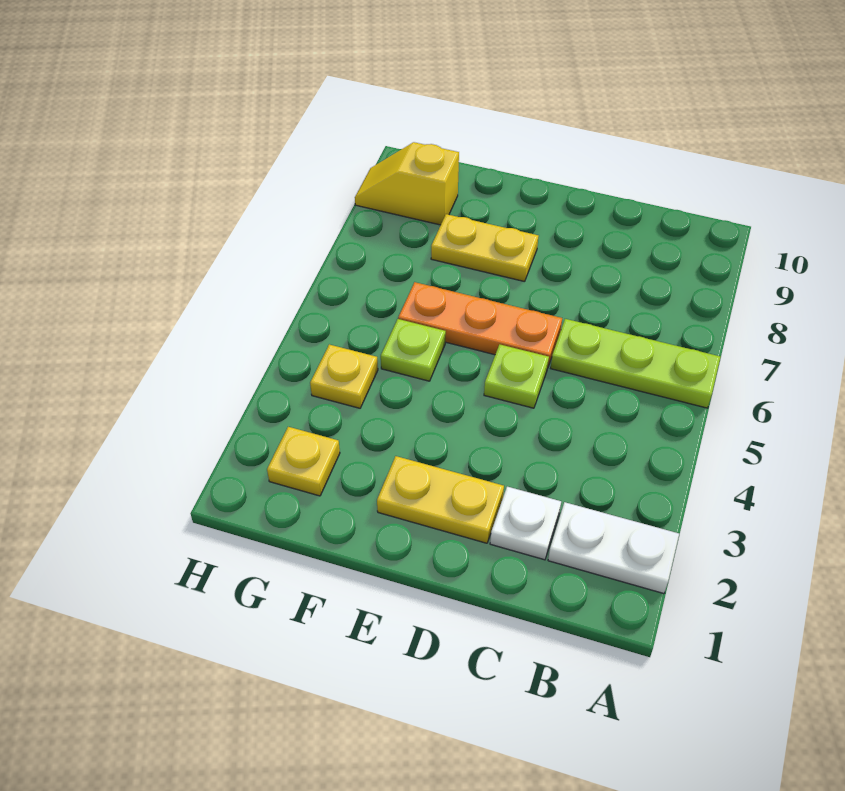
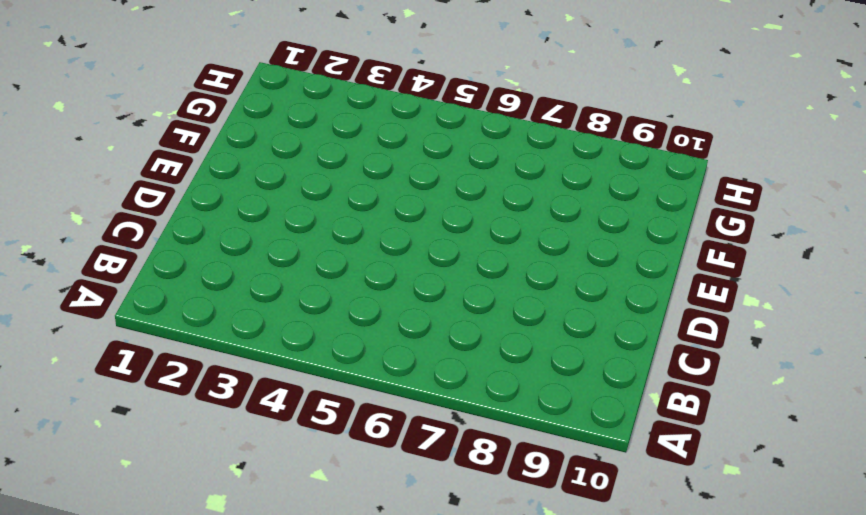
none -> white plate A2:B2 level 1
none -> lime plate A6:C6 level 1

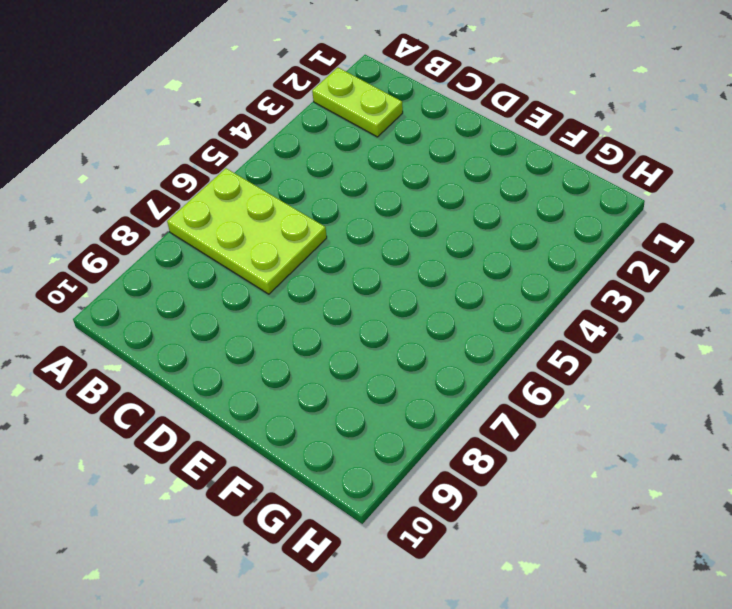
lime plate A2:B2 level 1 -> white plate A2:B2 level 1
lime plate A6:C7 level 1 -> lime plate A6:C6 level 1
none -> white plate C2 level 1
none -> yellow plate D2:E2 level 1

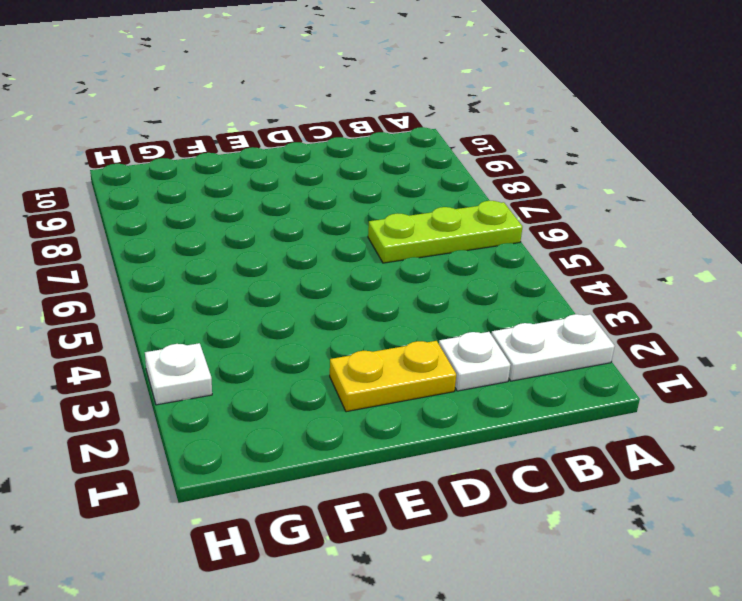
white plate H3 level 1 -> none
none -> lime plate D5 level 1
none -> orange plate D6:F6 level 1

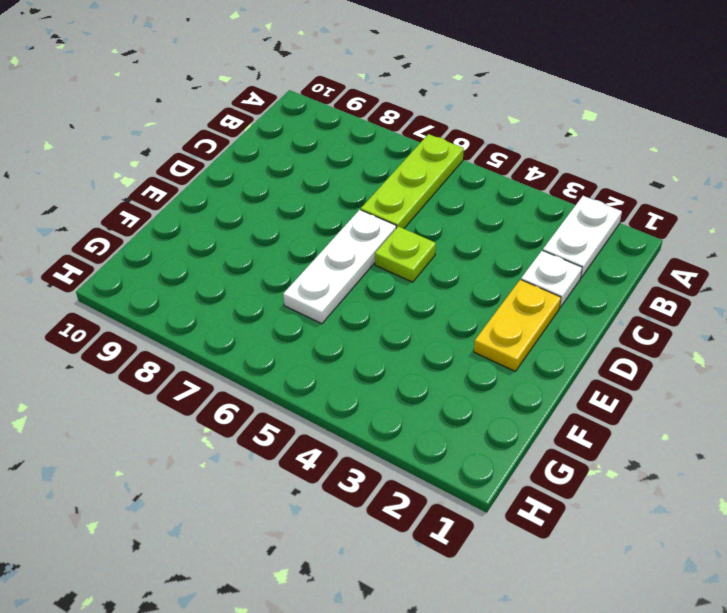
white plate D6:F6 level 1 -> orange plate D6:F6 level 1
none -> yellow plate E8:F8 level 1
none -> lime plate F5 level 1

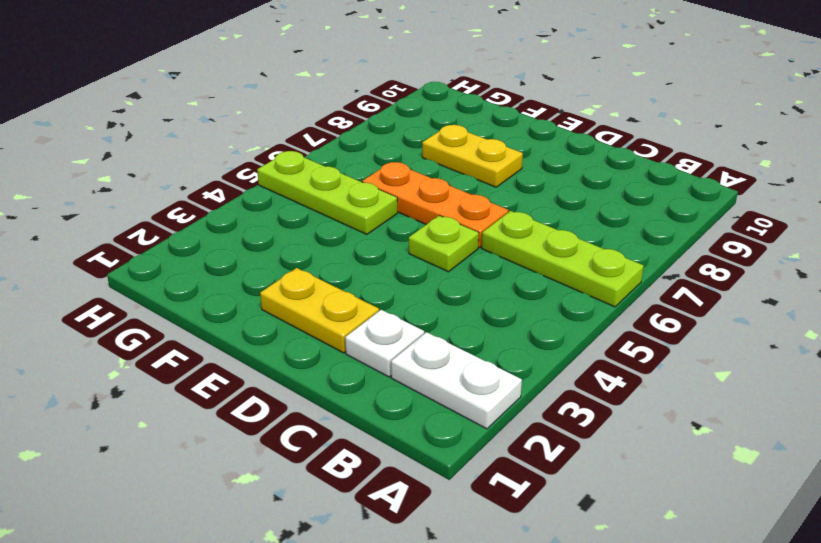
lime plate F5:H5 level 1 -> lime plate F5 level 1
none -> yellow plate G2 level 1
none -> yellow plate G4 level 1

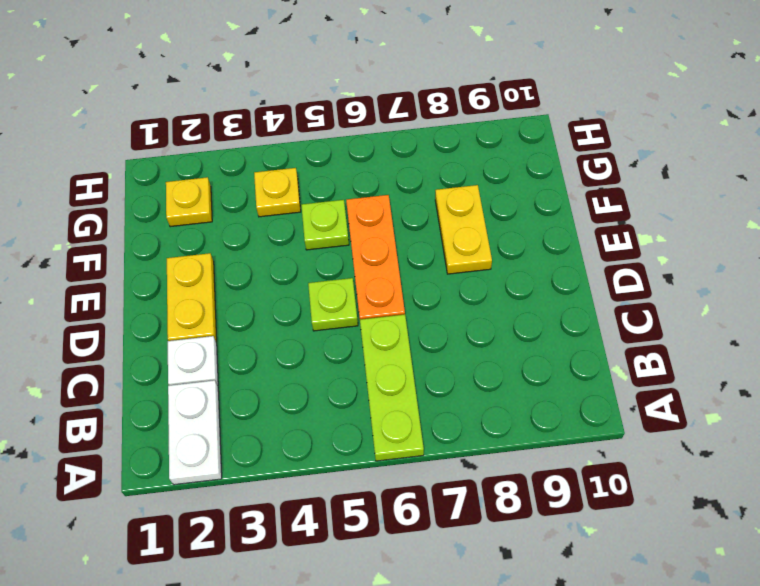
none -> yellow slope G9:H9 level 1 top G

